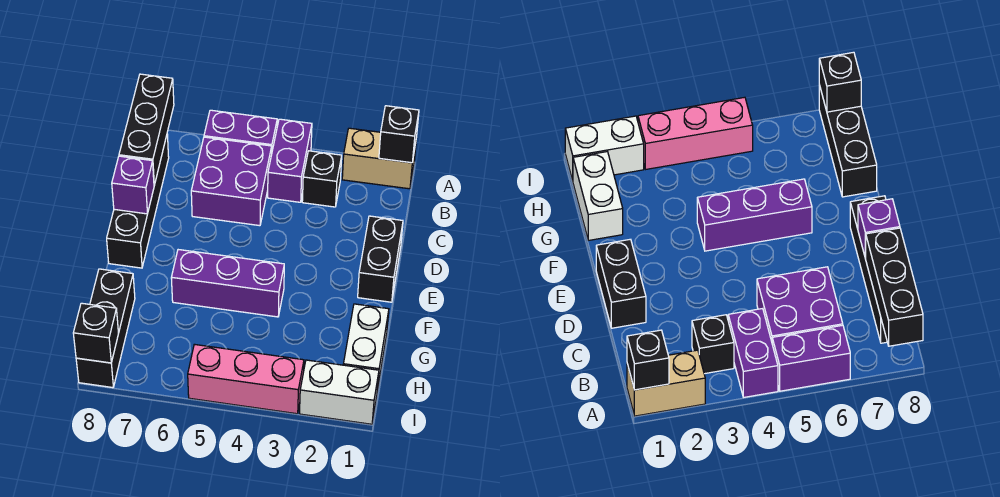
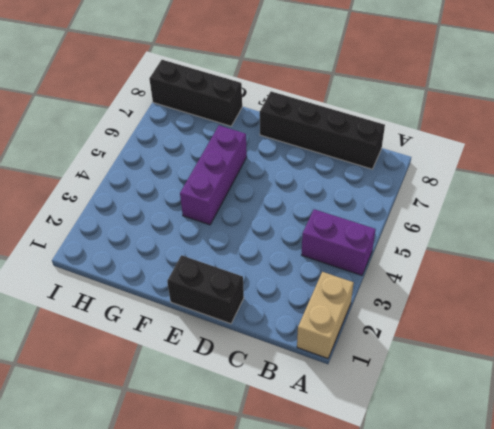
none -> purple brick A5:A6 level 1
none -> black brick B3 level 1
none -> purple brick B5:C6 level 1

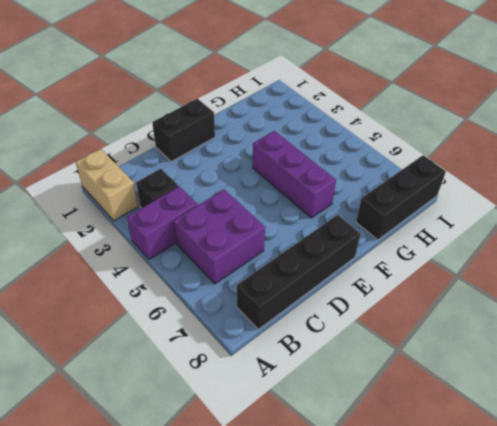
none -> purple brick A5:A6 level 1
none -> white brick G1:H1 level 1
none -> white brick I1:I2 level 1

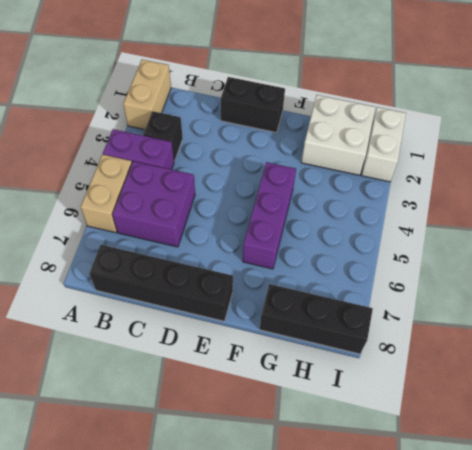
tan brick A5:A6 level 1 -> purple brick A5:A6 level 1
white brick G1:H2 level 1 -> white brick G1:H1 level 1
none -> pink brick I3:I5 level 1
none -> black brick A1 level 2
none -> black brick A8:C8 level 2

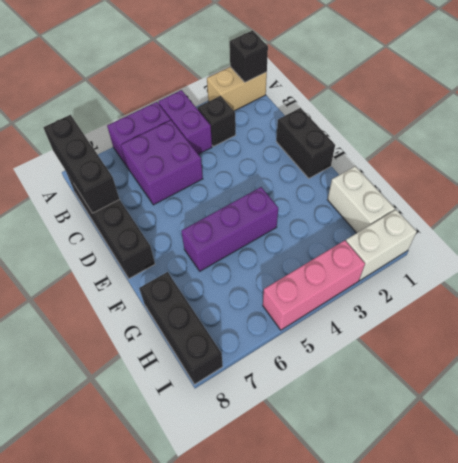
none -> purple brick D8 level 2
none -> black brick I8 level 2

